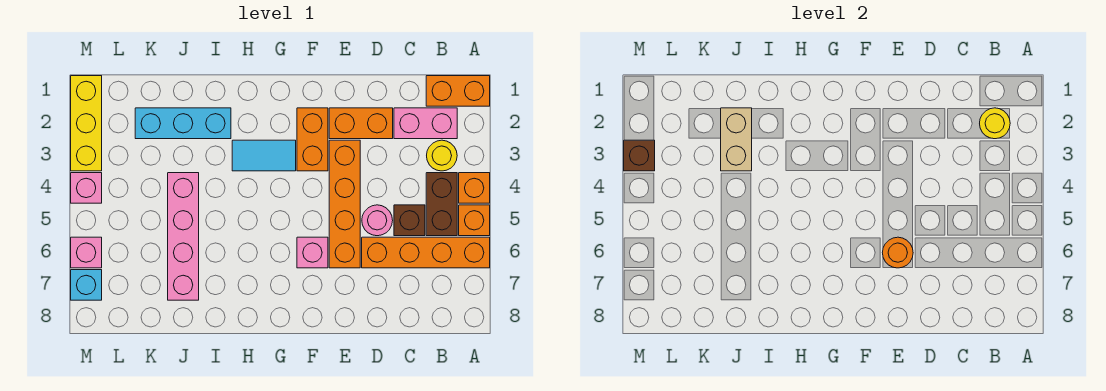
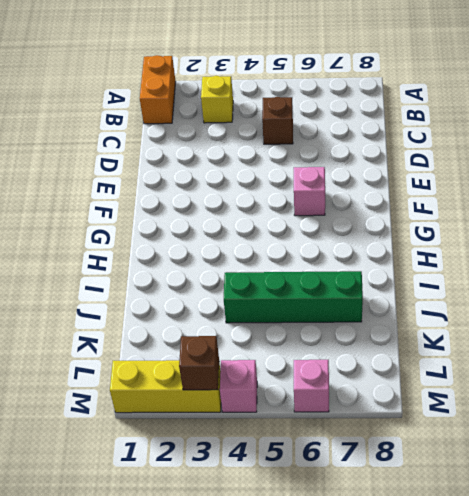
yellow brick B3 level 1 -> yellow round brick B3 level 1
green brick J4:J7 level 1 -> pink brick J4:J7 level 1
none -> orange brick A4 level 1
none -> orange brick A5 level 1
none -> orange brick A6:D6 level 1

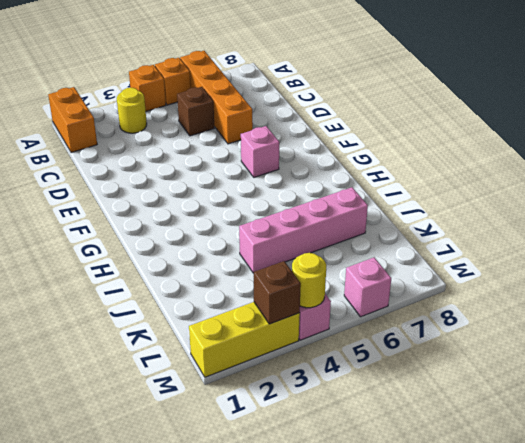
yellow round brick M4 level 2 -> yellow round brick B2 level 2
none -> pink brick B2:C2 level 1
none -> brown brick B4:B5 level 1
none -> orange brick D2:E2 level 1

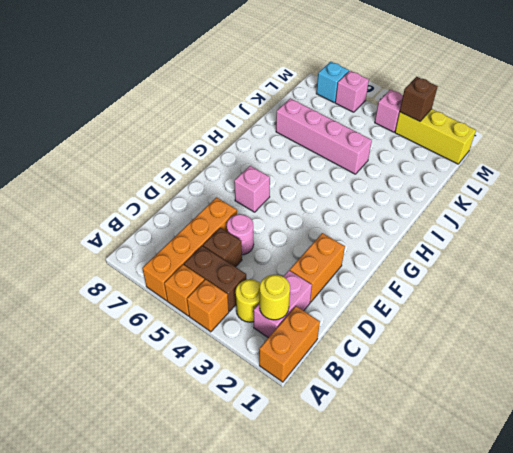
none -> orange brick E3:E6 level 1
none -> orange brick F2:F3 level 1
none -> cyan tile G3:H3 level 1

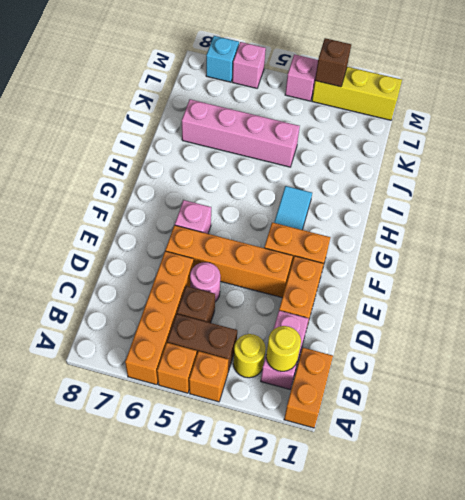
none -> cyan brick I2:K2 level 1
none -> orange round brick E6 level 2
none -> tan brick J2:J3 level 2

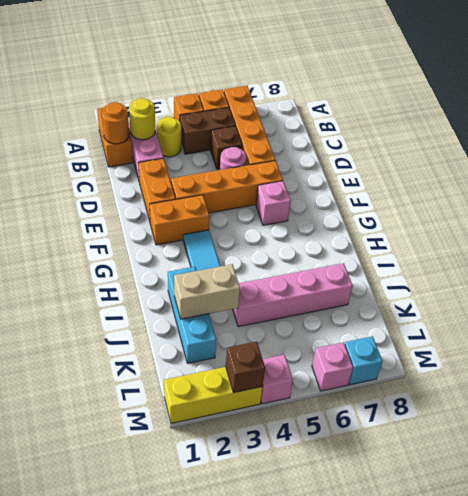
orange round brick B1 level 2 -> orange round brick E6 level 2

